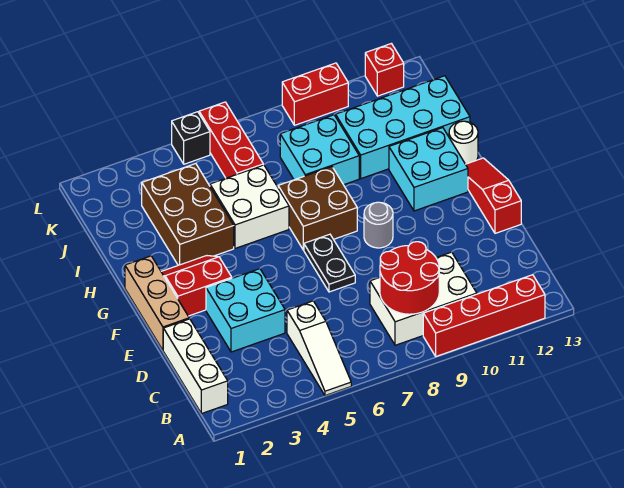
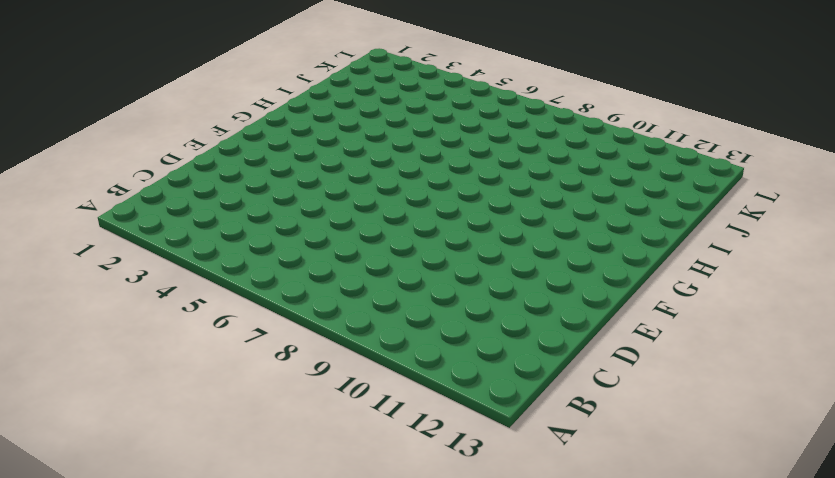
none -> white slope A5:C5 level 1 top C
none -> red brick A9:A12 level 1
none -> white brick B1:D1 level 1

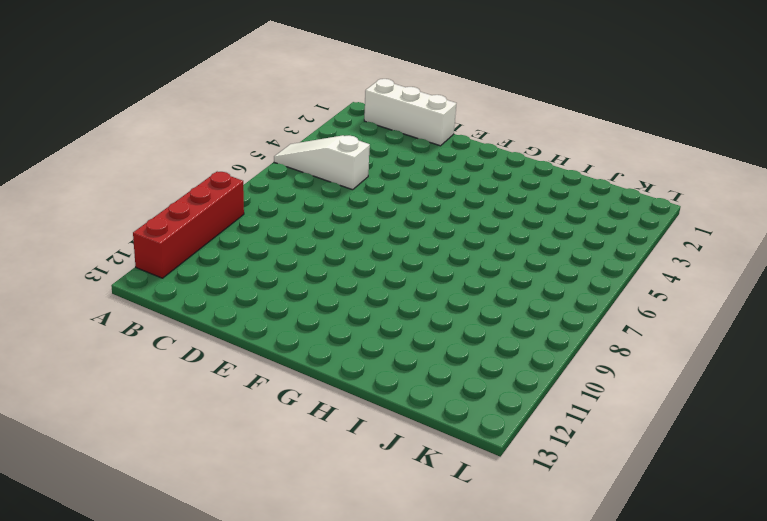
none -> white brick B8:C10 level 1
none -> cyan brick D3:E4 level 1
none -> tan brick E1:G1 level 1

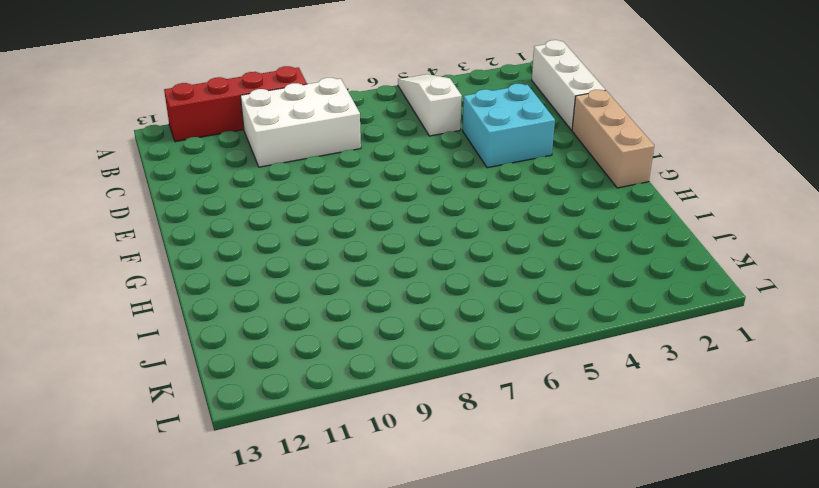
none -> black plate E7:F7 level 1
none -> red slope E13:G13 level 1 top E
none -> red slope F2:G3 level 1 top F

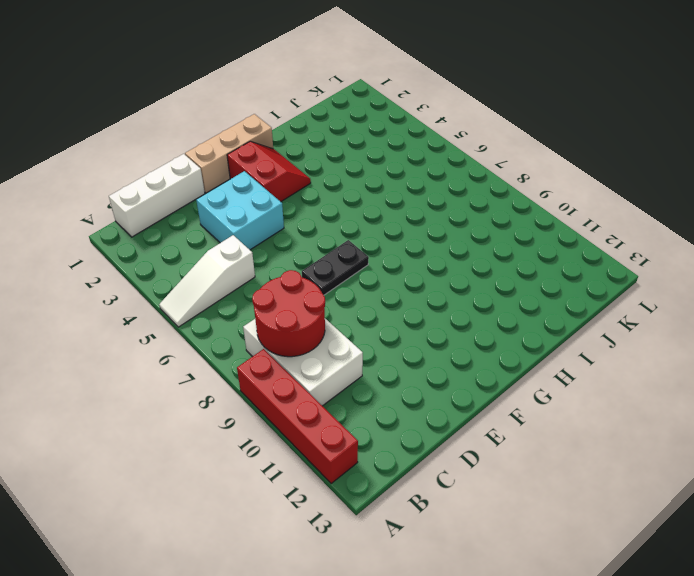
none -> red slope E13:G13 level 1 top E
none -> grey round brick F9 level 1
none -> brown brick G7:H8 level 1

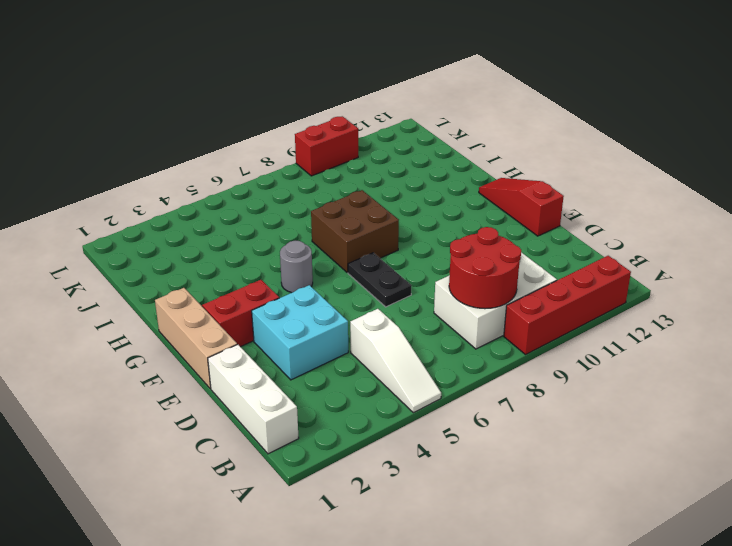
grey round brick G5 level 1 -> grey round brick F9 level 1
none -> cyan brick G11:H12 level 1
none -> brown brick H3:J4 level 1
none -> white brick H5:I6 level 1

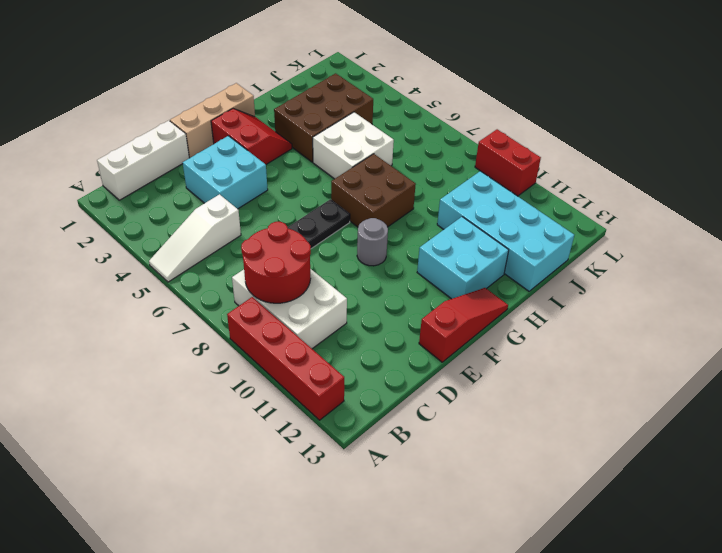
none -> white round brick H13 level 1
none -> cyan brick I8:J9 level 1
none -> red brick J6:L6 level 1

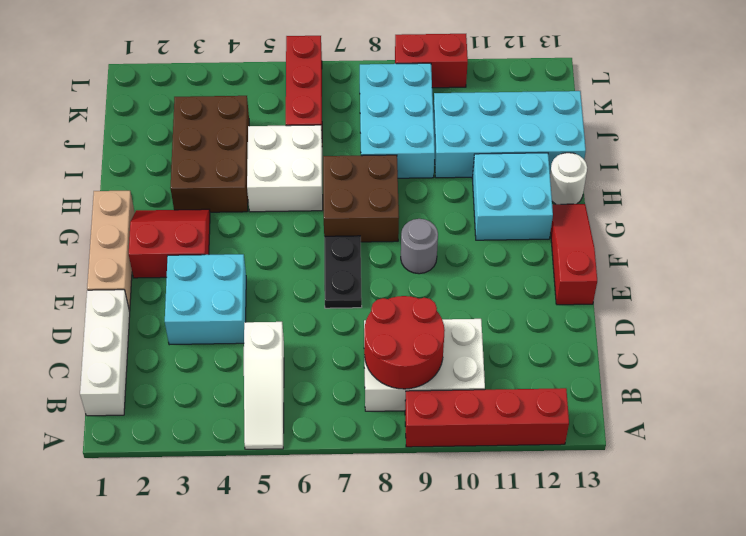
cyan brick I8:K9 level 1 -> cyan brick I8:J9 level 1
none -> black brick L5 level 1
none -> red brick L12 level 1

